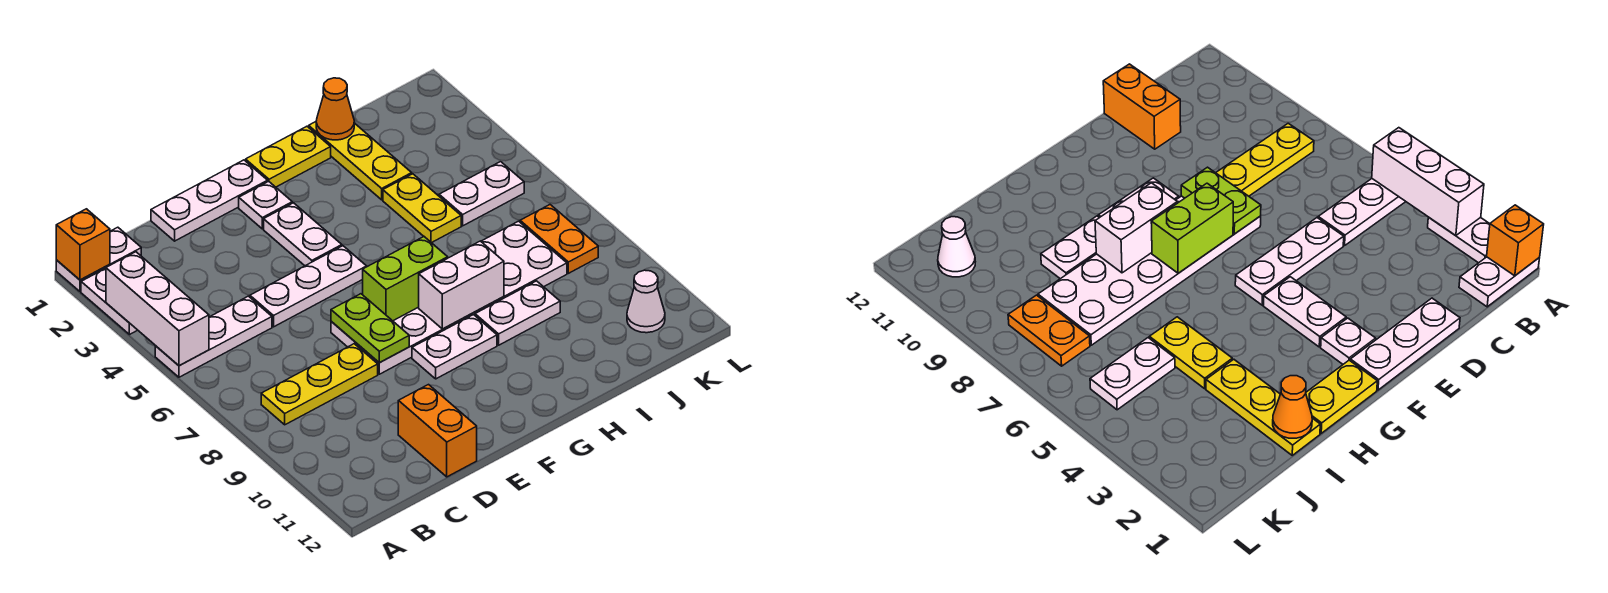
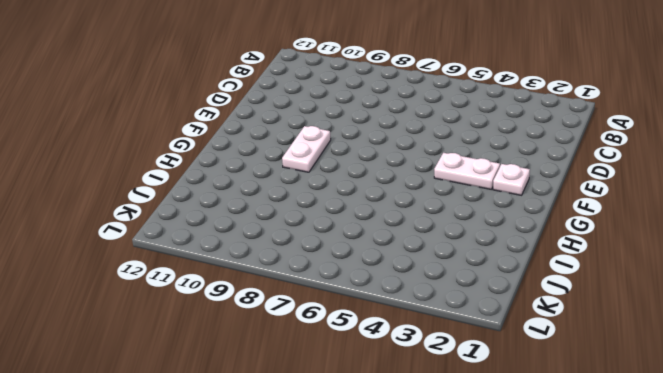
none -> white plate A1:B1 level 1
none -> white plate A2:A3 level 1
none -> white plate A5:C5 level 1

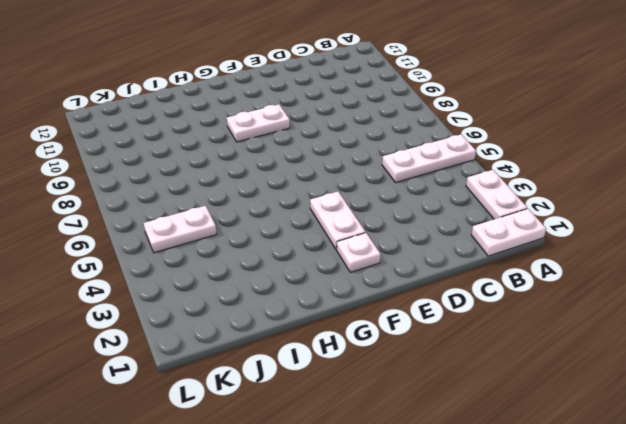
none -> yellow plate B8:D8 level 1
none -> white plate D1:F1 level 1
none -> white plate D5:F5 level 1

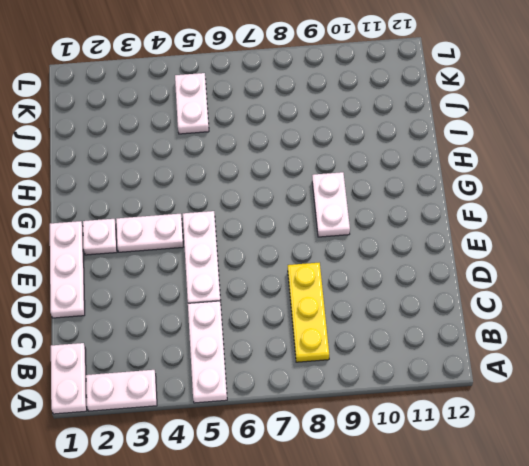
none -> orange brick D11:D12 level 1
none -> white plate E7:J8 level 1
none -> yellow plate G1:H1 level 1

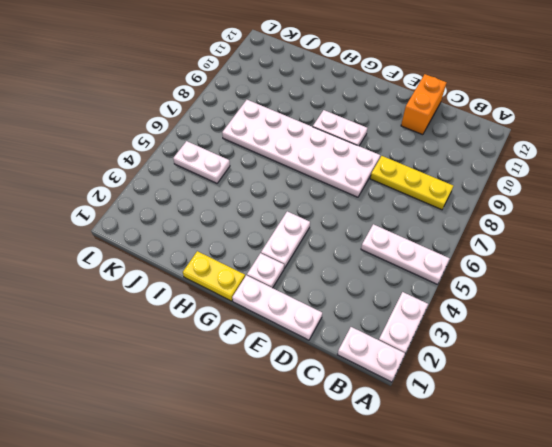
none -> white plate D5:F5 level 1
none -> white plate H9:I9 level 1
none -> yellow plate I1:I3 level 1

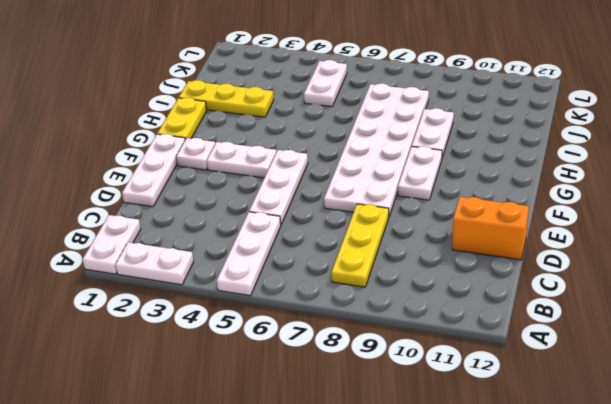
none -> yellow plate I4:I5 level 1
none -> orange plate K7:K8 level 1
none -> white cone K11 level 1

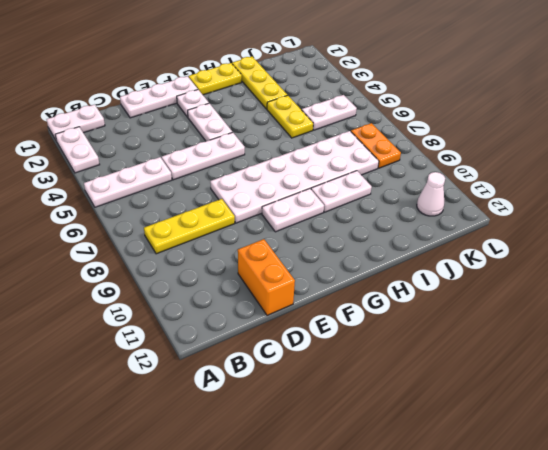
none -> orange brick A1 level 2
none -> white brick A3:A5 level 2
none -> lime plate E7:E8 level 2

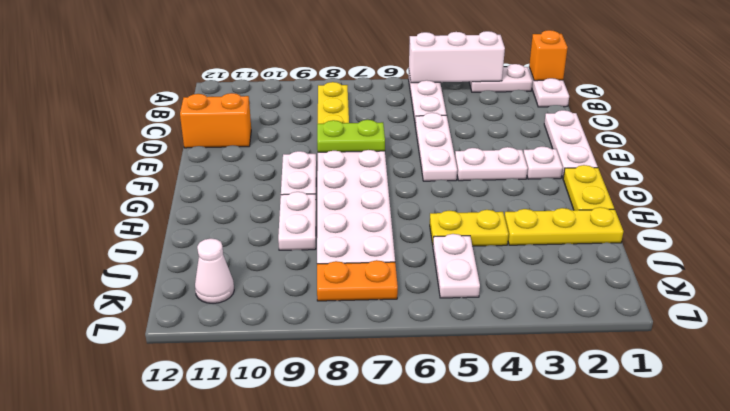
none -> lime brick F7:G7 level 2
none -> white brick G8:H8 level 2
none -> orange cone I1 level 2

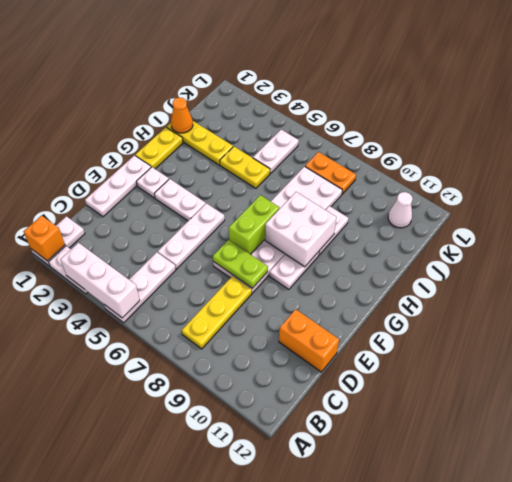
white brick G8:H9 level 2 -> white brick G8:H8 level 2

